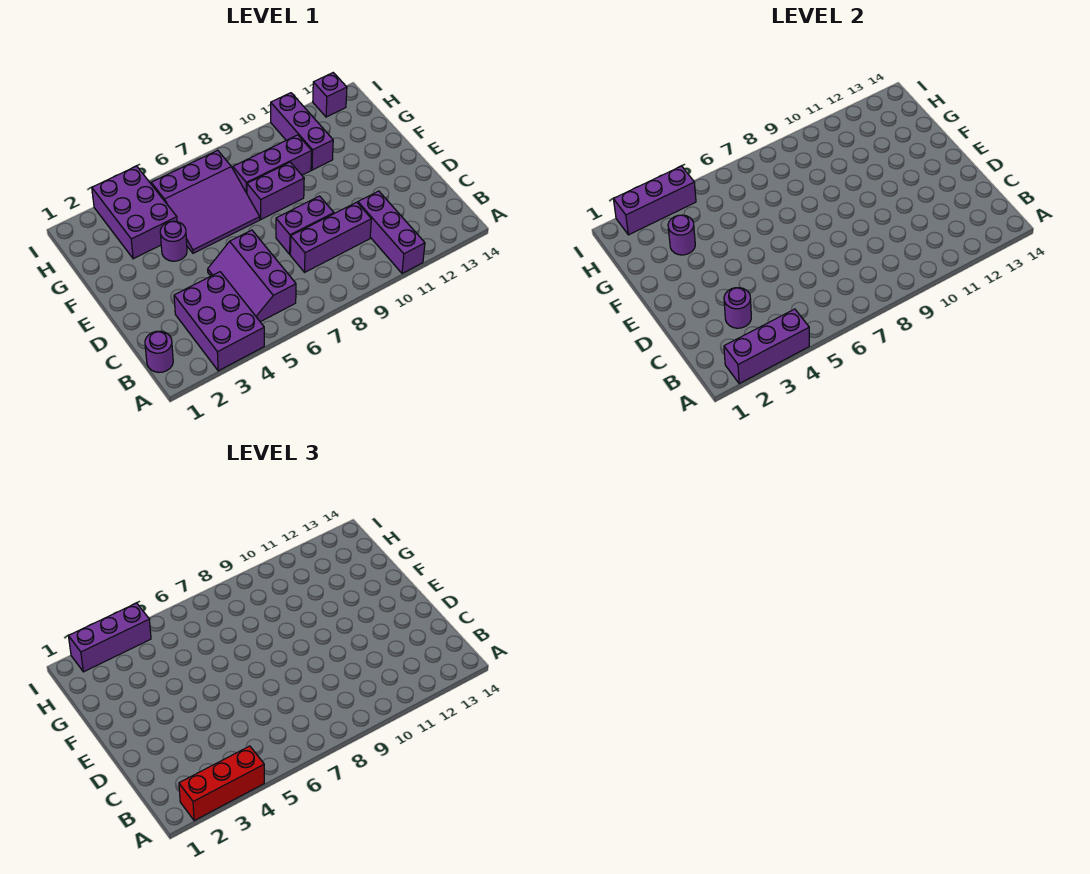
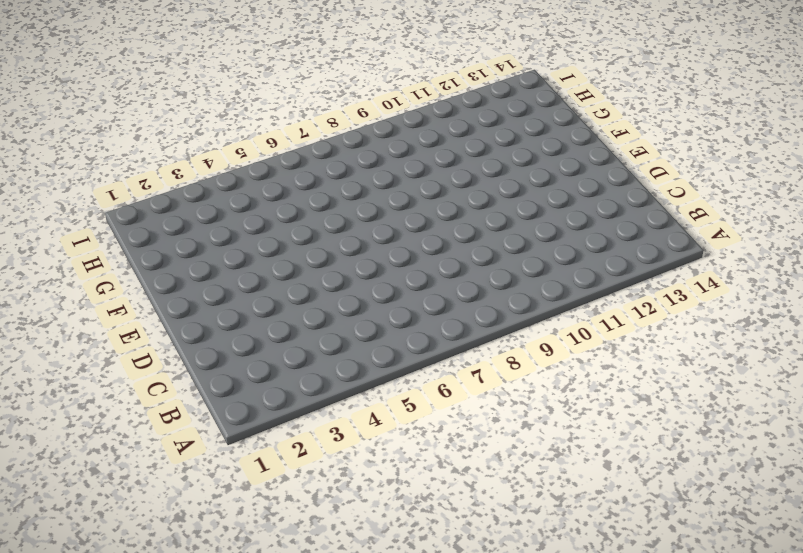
none -> purple brick A3:C4 level 1
none -> purple brick A11:C11 level 1
none -> purple round brick B1 level 1

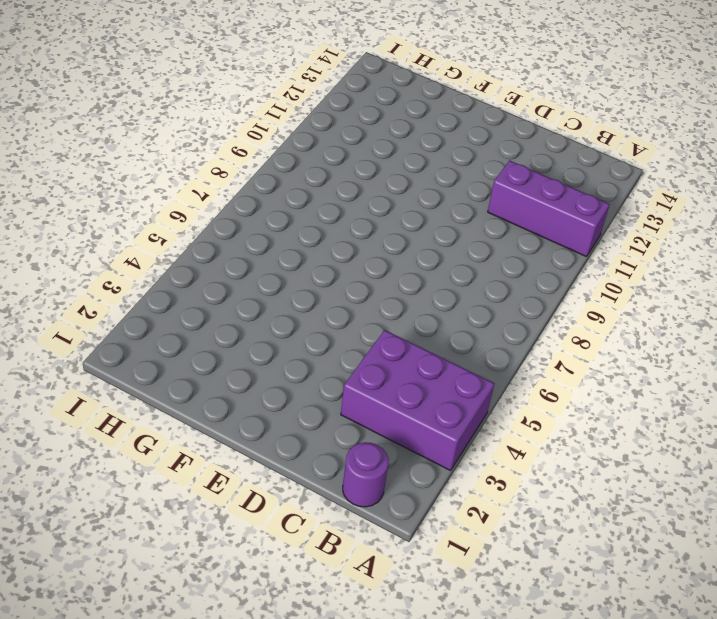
none -> purple slope B5:D6 level 1 top 6
none -> purple brick C8:C10 level 1
none -> purple brick D8:D9 level 1

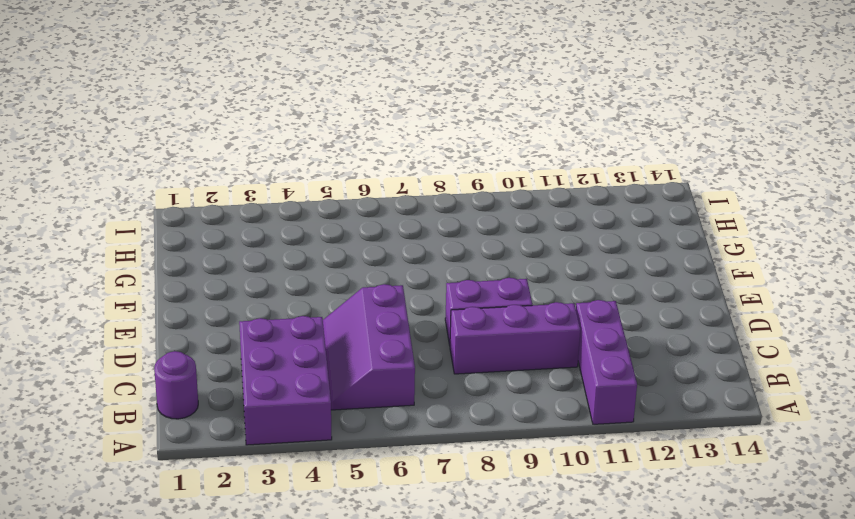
none -> purple round brick F4 level 1
none -> purple slope F5:H7 level 1 top H
none -> purple brick F8:F9 level 1

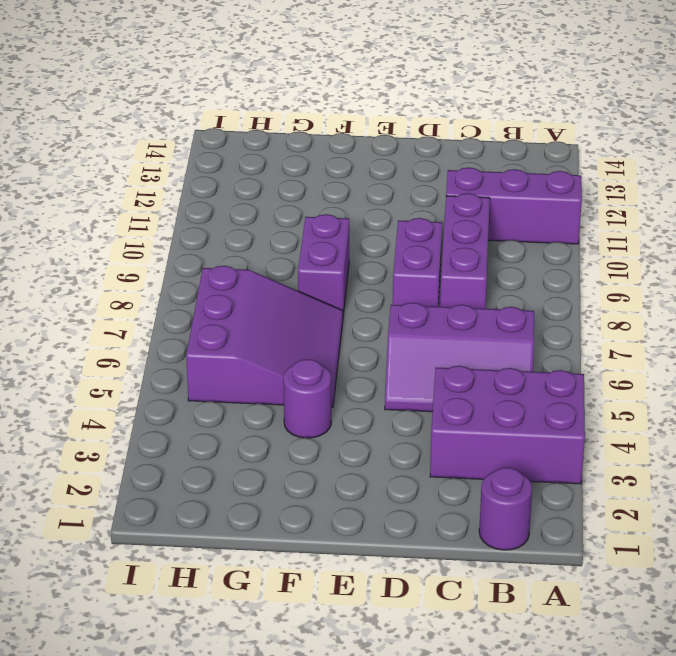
none -> purple brick G3:I4 level 1
none -> purple brick G8:G10 level 1
none -> purple brick G11:I11 level 1

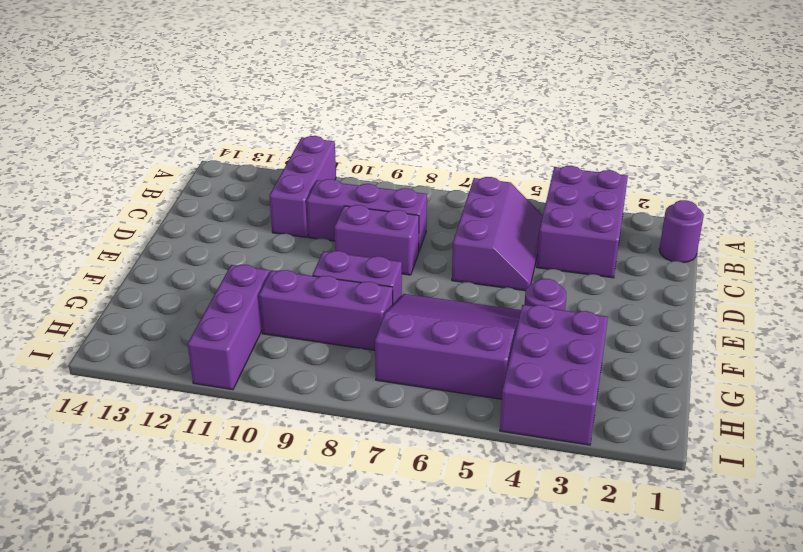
none -> purple brick I13 level 1
none -> purple brick A2:A4 level 2
none -> purple round brick C3 level 2

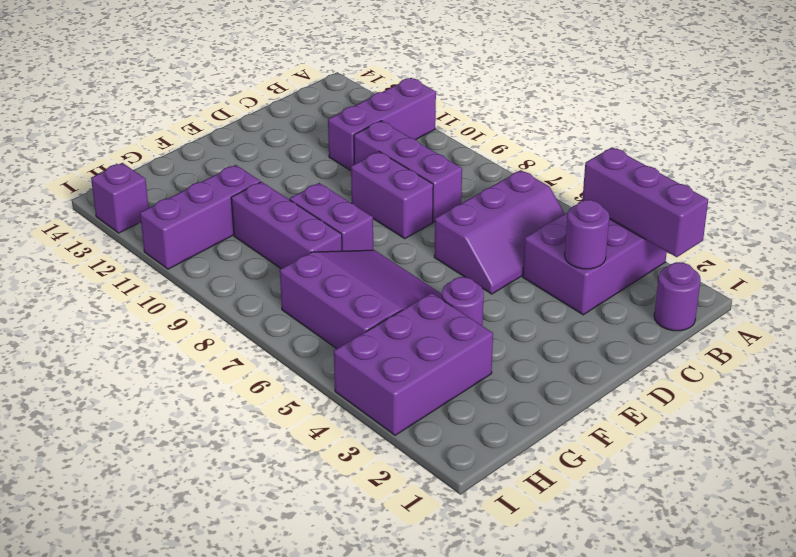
none -> purple round brick G3 level 2
none -> purple brick I2:I4 level 2
none -> red brick A2:A4 level 3

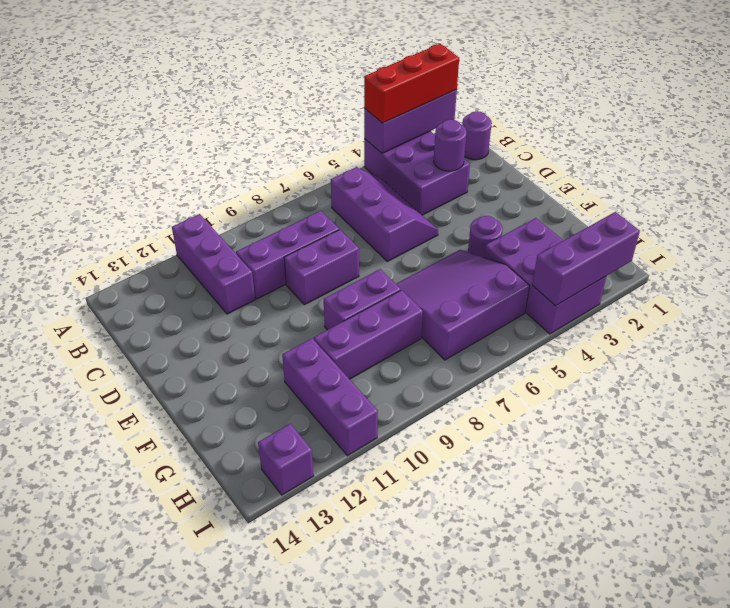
none -> purple round brick G3 level 2
none -> purple brick I2:I4 level 3

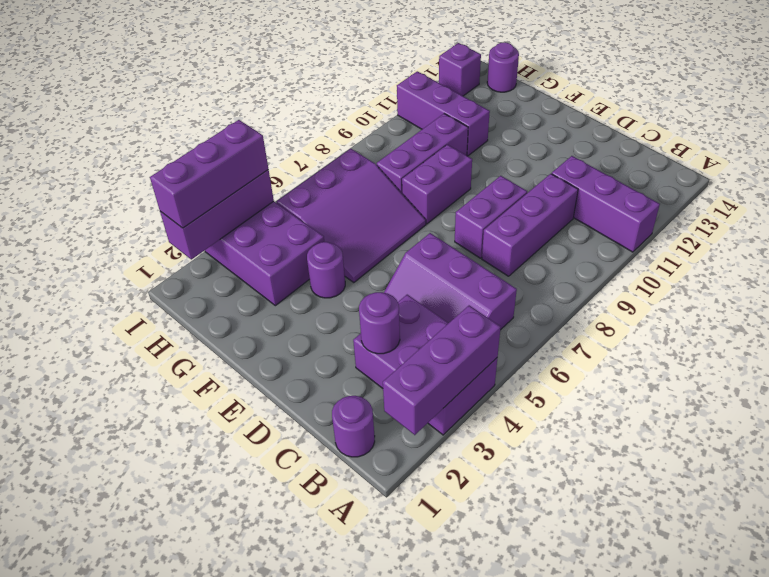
purple round brick H14 level 1 -> purple round brick G3 level 2
none -> red brick A2:A4 level 3

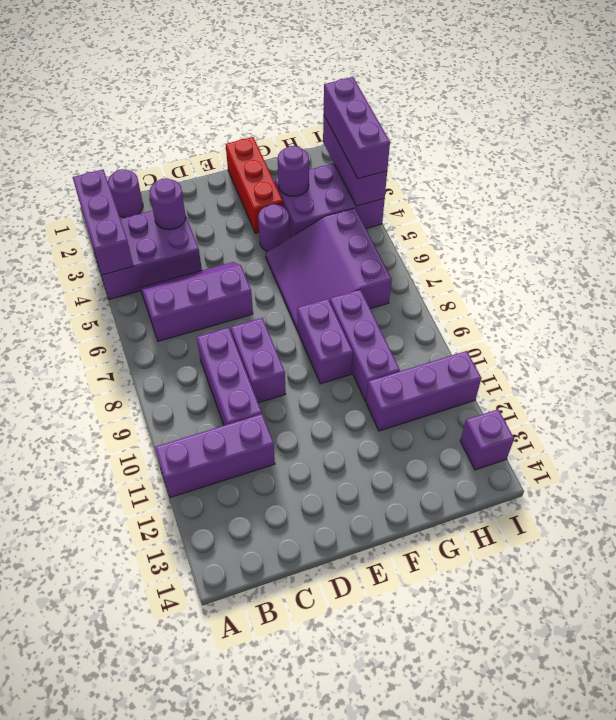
red brick F1:F3 level 1 -> red brick A2:A4 level 3

